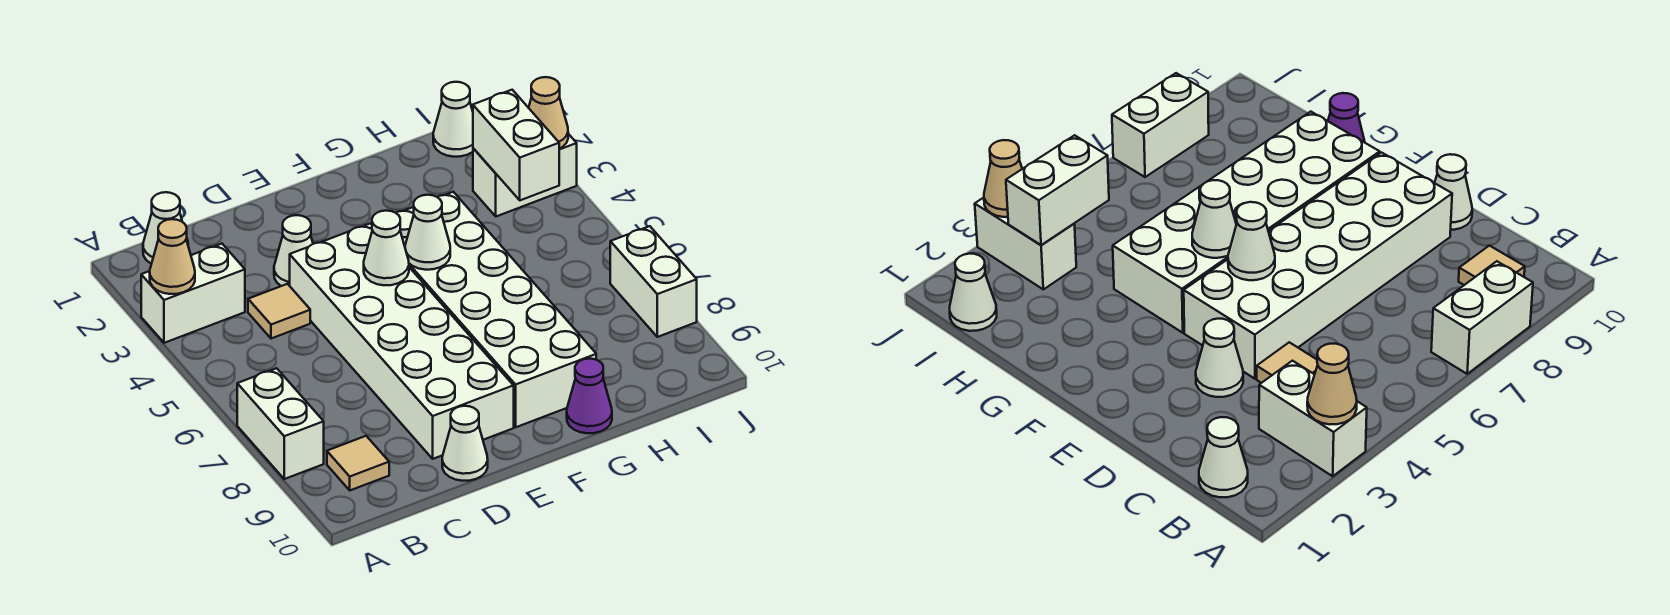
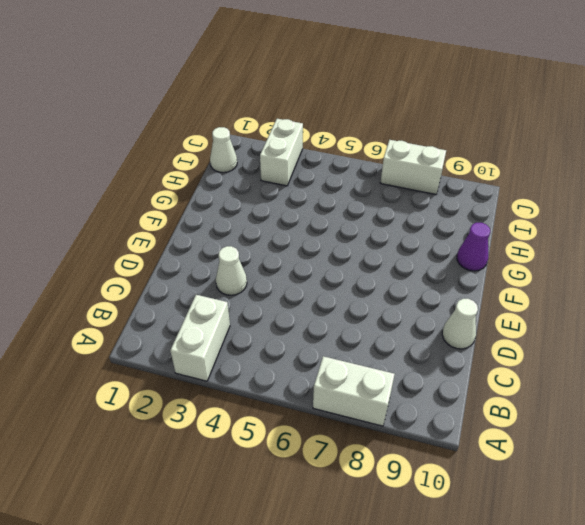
none -> white cone B1 level 1
none -> tan tile B9 level 1
none -> tan tile C4 level 1

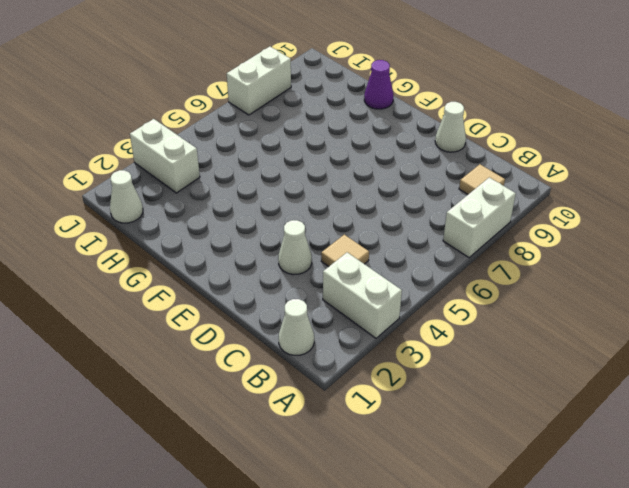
none -> white brick D4:E9 level 1
none -> white brick F4:G9 level 1
none -> tan cone A3 level 2

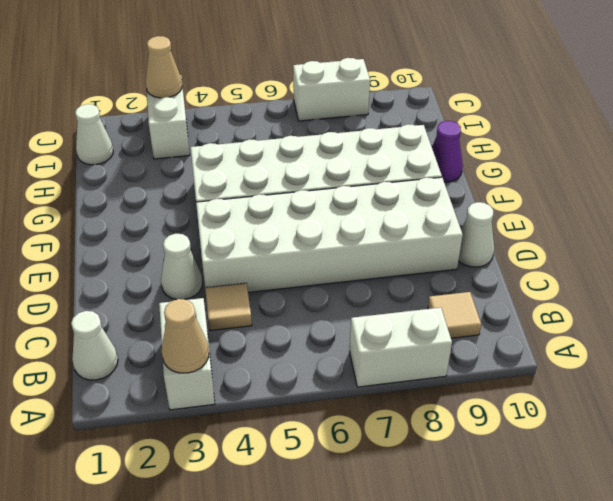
none -> white cone E5 level 2
none -> white cone F5 level 2
none -> white brick I3:I4 level 2

